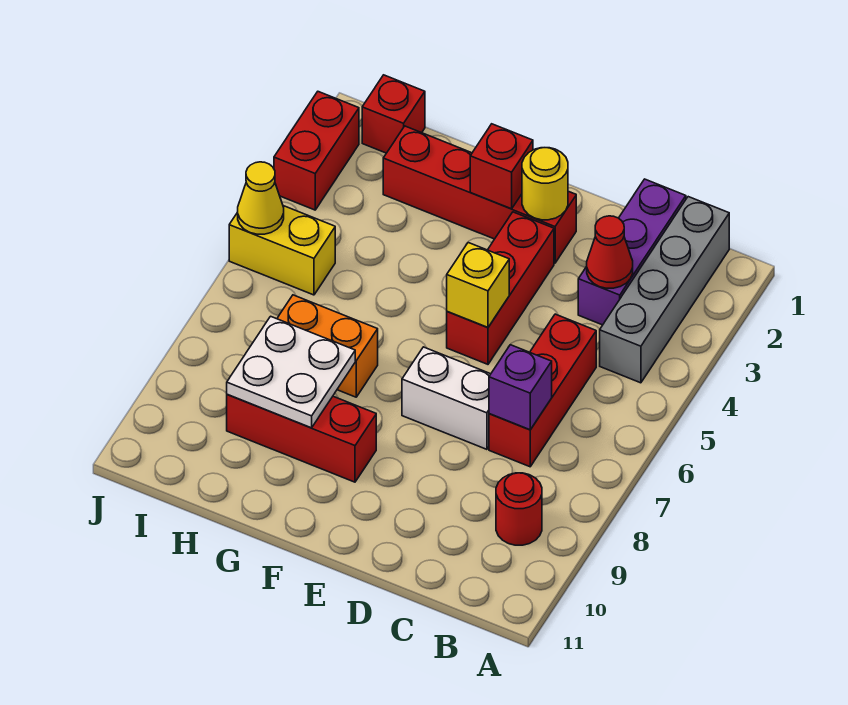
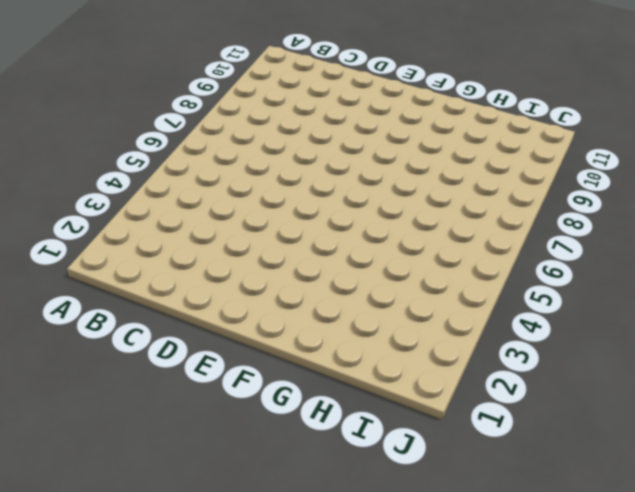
none -> grey brick B1:B4 level 1
none -> red round brick B9 level 1
none -> purple brick C1:C3 level 1

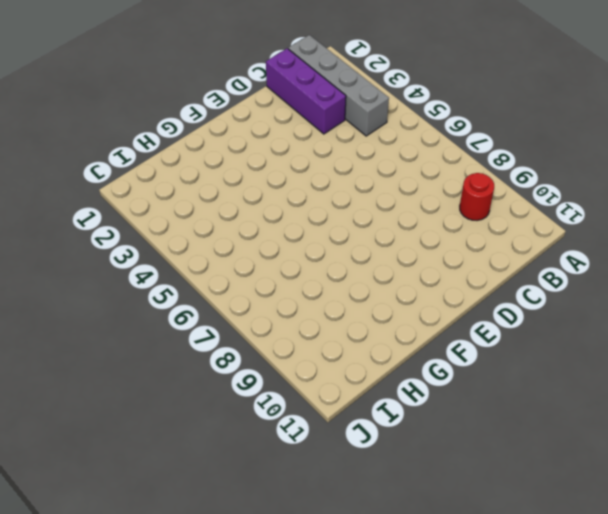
none -> red brick C5:C7 level 1
none -> white brick D7:E7 level 1
none -> red brick E2:H2 level 1

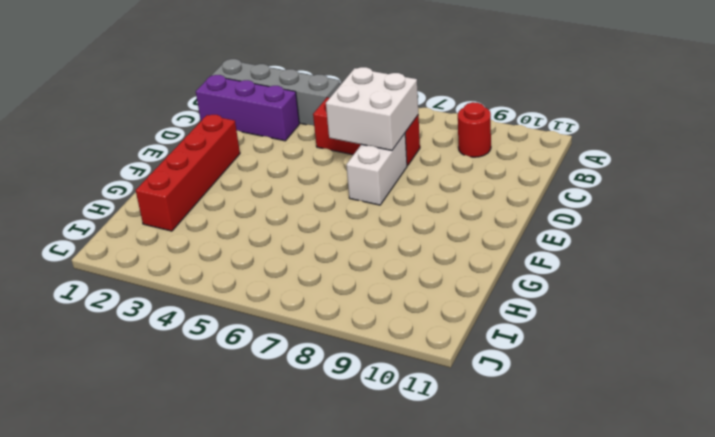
white brick C6:D7 level 2 -> purple brick C7 level 2
none -> red brick E3:E5 level 1
none -> red brick F9:H9 level 1
none -> orange brick G7:H7 level 1

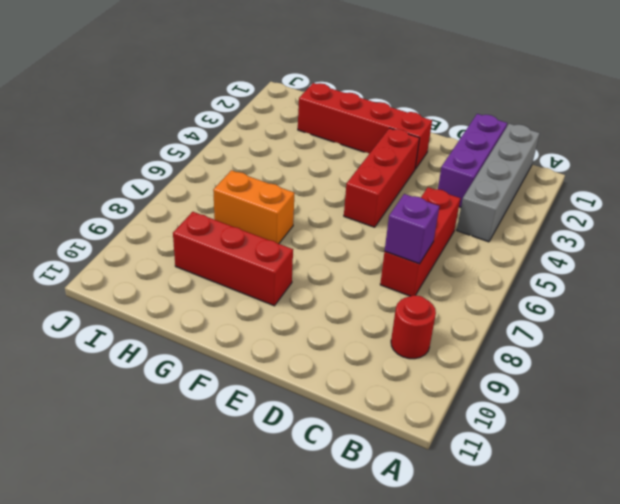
none -> white brick D7:E7 level 1
none -> red brick I1 level 1
none -> yellow brick I5:J5 level 1

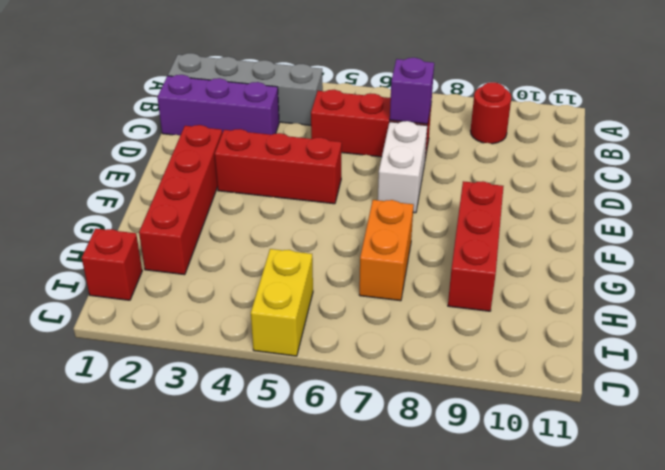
none -> red brick J2:J3 level 1
none -> red cone C3 level 2
none -> yellow round brick E2 level 2

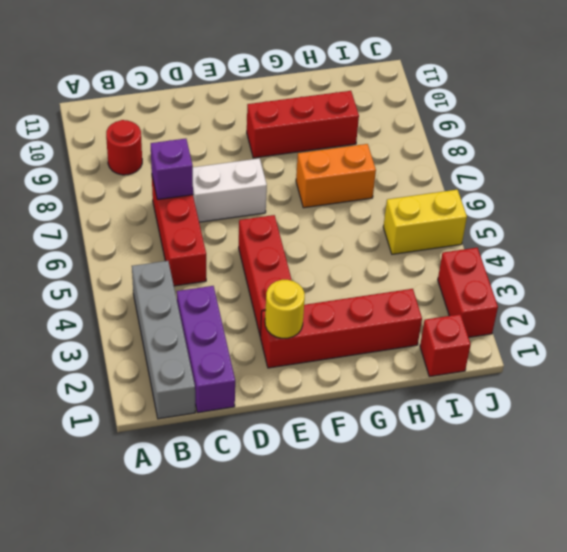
none -> red cone C3 level 2
none -> yellow brick E5 level 2
none -> red brick F2 level 2

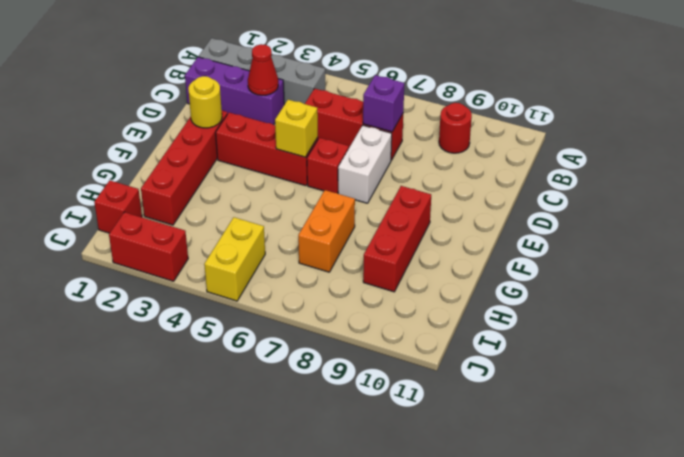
red brick E6 level 1 -> red brick F2 level 2
none -> white plate G8:H9 level 2
none -> yellow cone J5 level 2

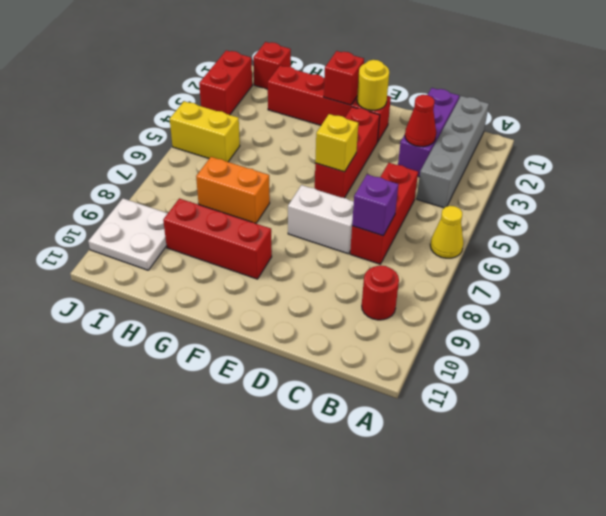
yellow cone A6 level 1 -> yellow cone J5 level 2
white plate I9:J10 level 1 -> white plate G8:H9 level 2

